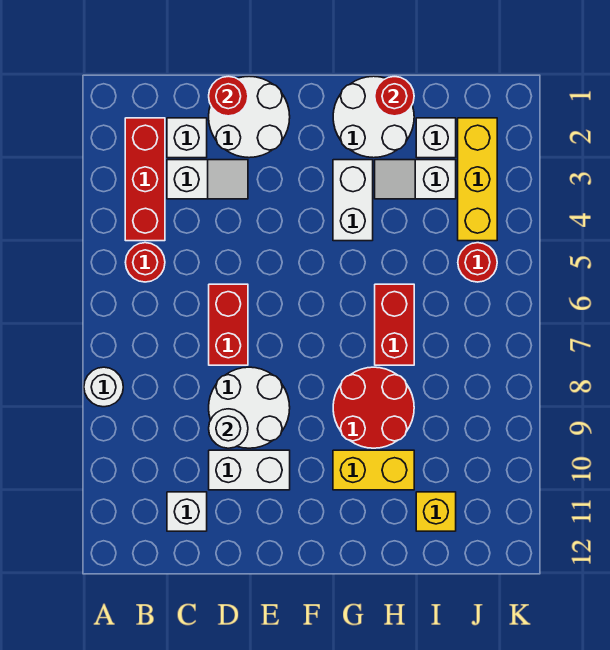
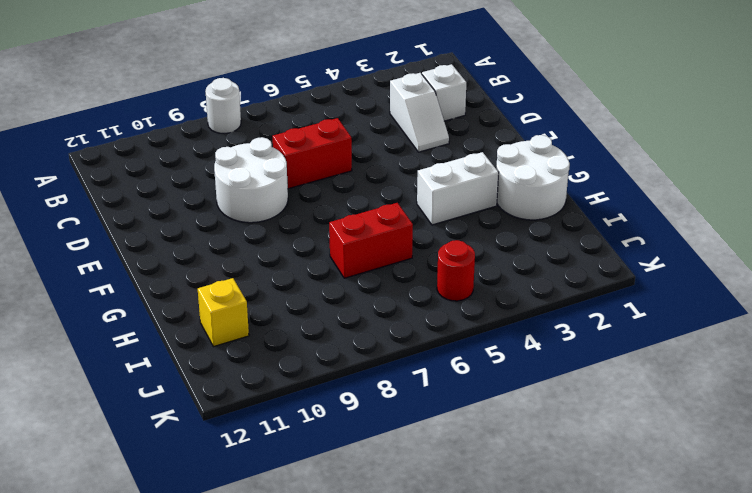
none -> red brick B2:B4 level 1
none -> red round brick B5 level 1
none -> white brick C11 level 1

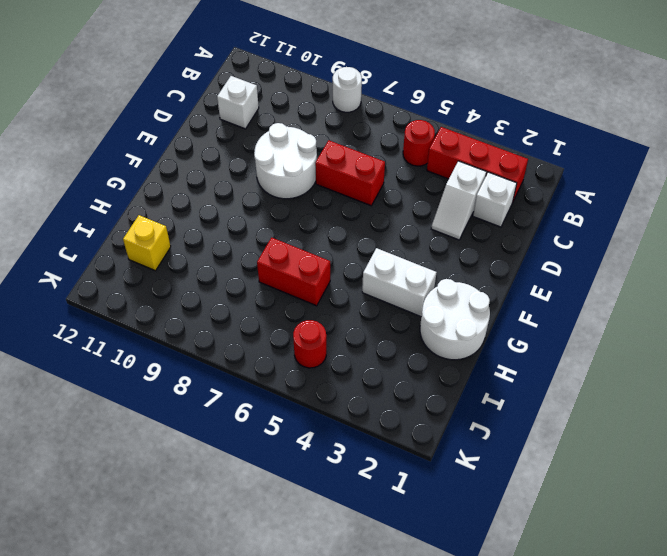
none -> white round brick D1:E2 level 1
none -> white brick D10:E10 level 1
none -> red round brick G8:H9 level 1

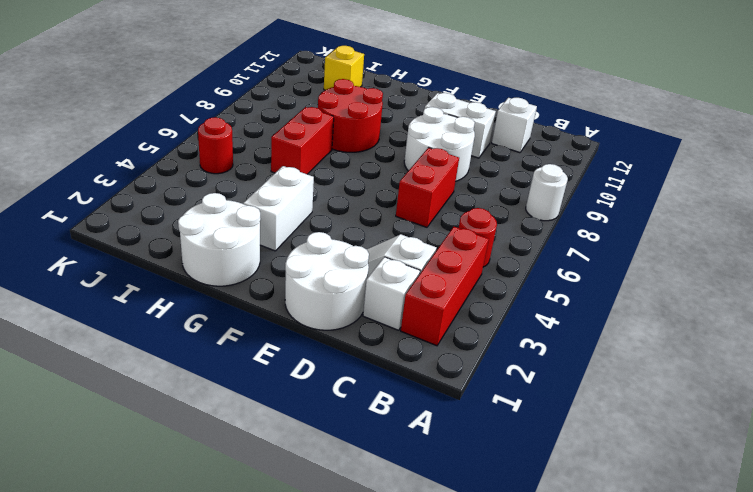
none -> yellow brick G10:H10 level 1
none -> white slope H3:I3 level 1 top I
none -> white brick I2 level 1

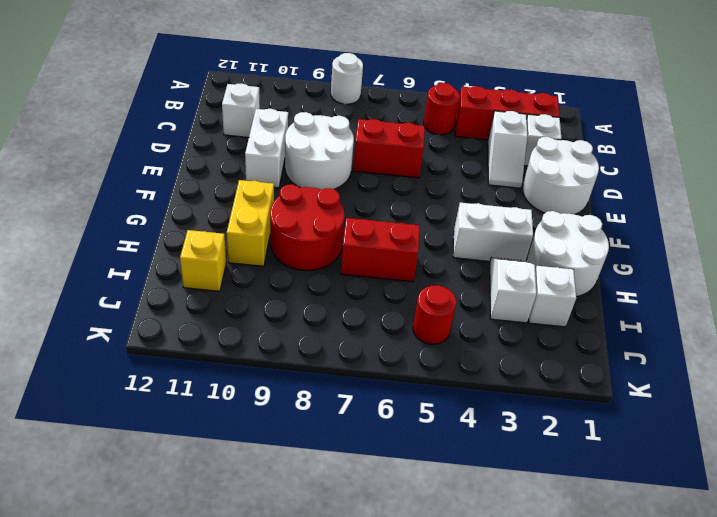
none -> yellow brick J2:J4 level 1
none -> red round brick D1 level 2
none -> white round brick D9 level 2

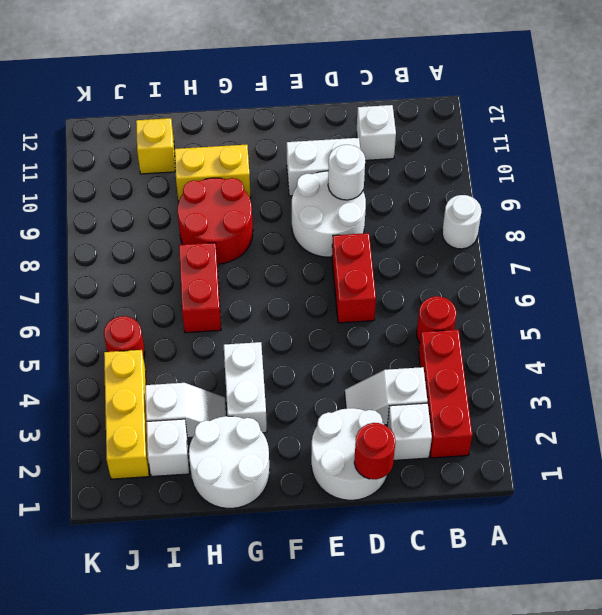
none -> red round brick H1 level 2

